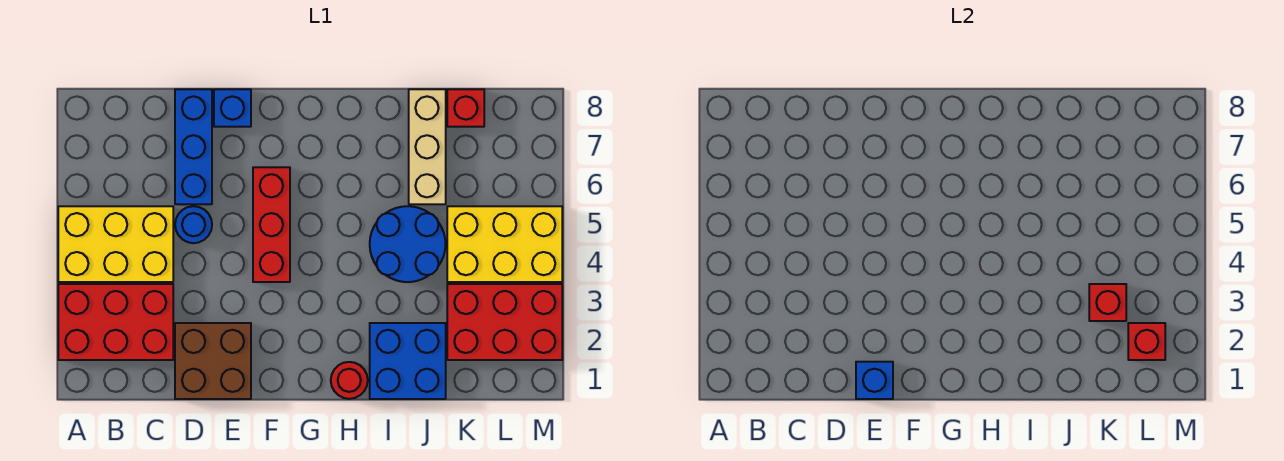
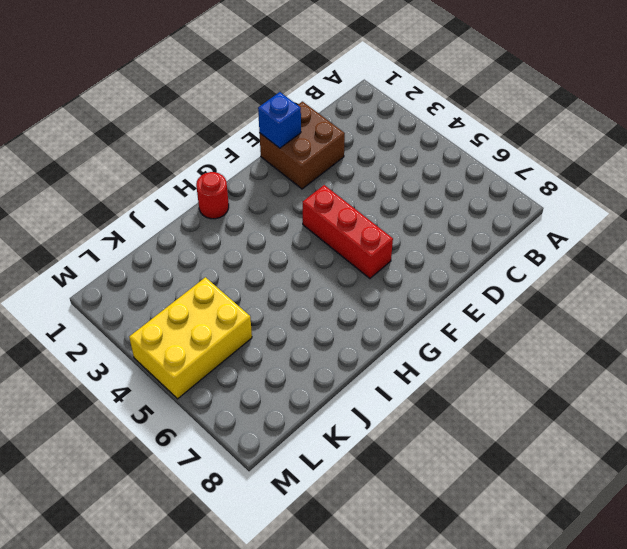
none -> red brick A2:C3 level 1
none -> yellow brick A4:C5 level 1
none -> blue round brick D5 level 1

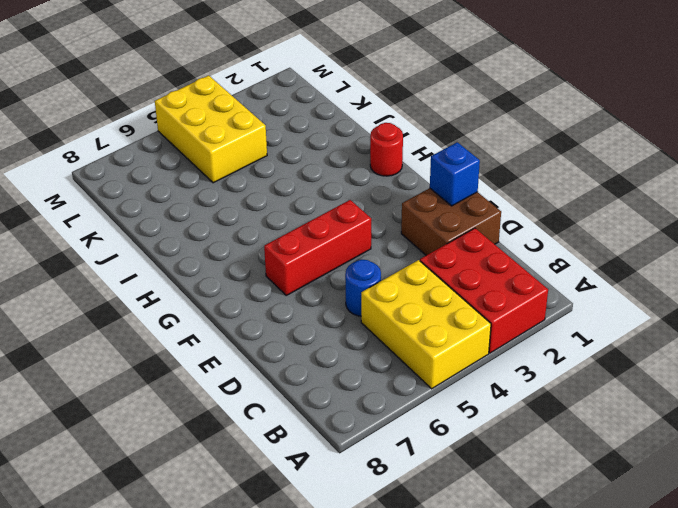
none -> blue brick D6:D8 level 1
none -> blue brick E8 level 1
none -> blue brick I1:J2 level 1

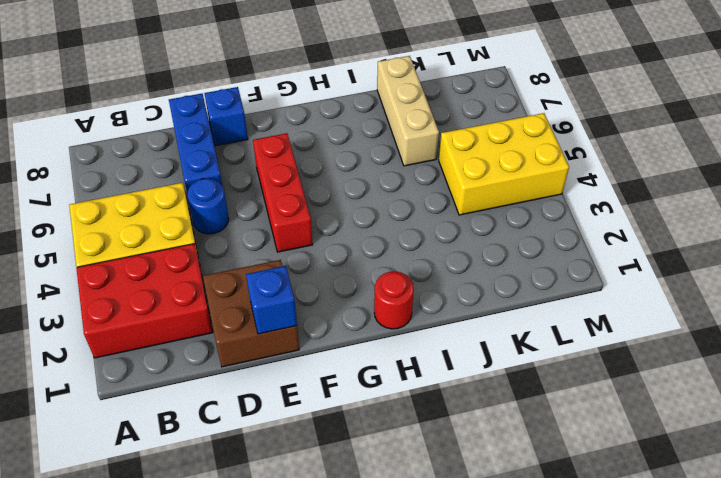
none -> blue brick I1:J2 level 1
none -> blue round brick I4:J5 level 1
none -> red brick K2:M3 level 1

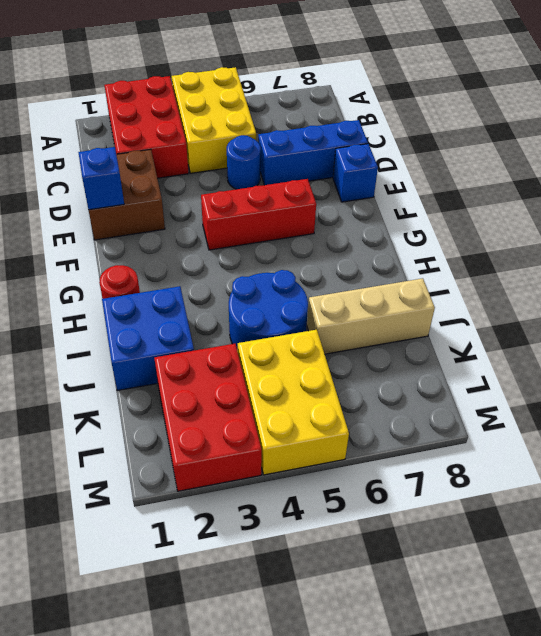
none -> red brick K8 level 1
none -> red brick K3 level 2
none -> red brick L2 level 2

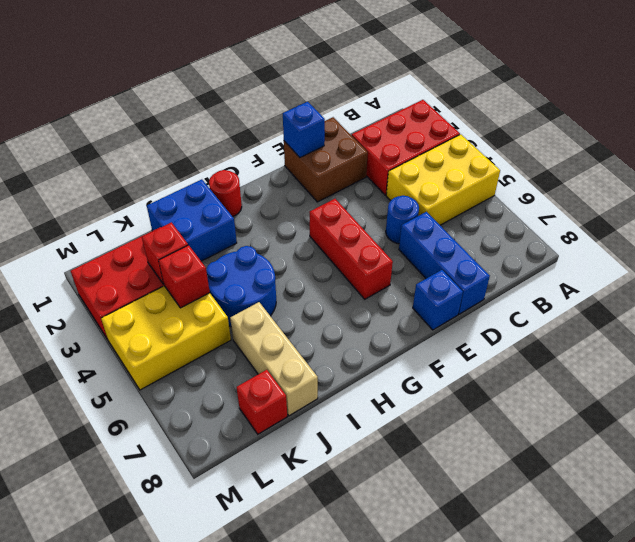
red brick K4 level 2 -> red brick L2 level 2

